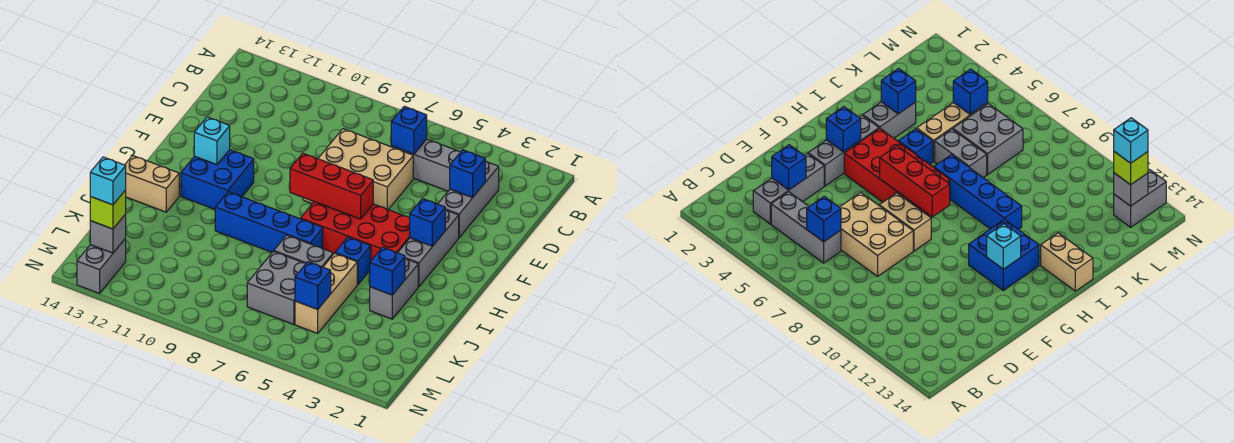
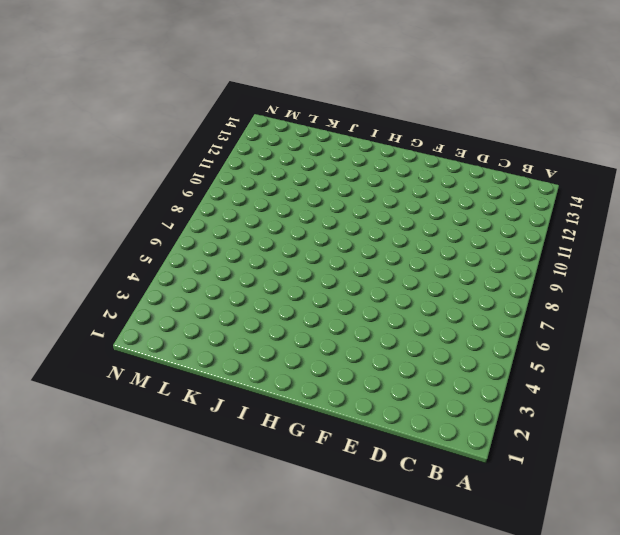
none -> grey brick C3:E3 level 1
none -> grey brick C4:C6 level 1
none -> tan brick D6:E8 level 1

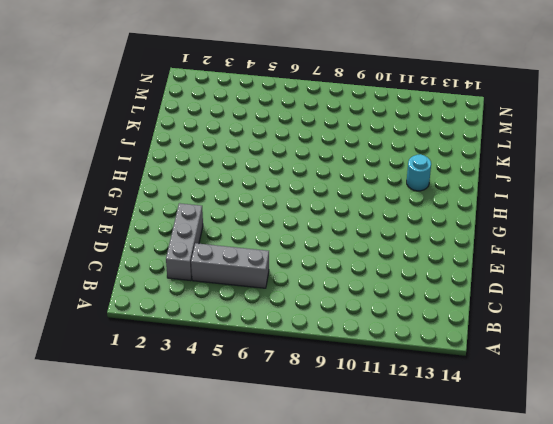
cyan round brick I12 level 1 -> none
none -> tan brick D6:E8 level 1
none -> grey brick F3:H3 level 1
none -> tan brick F7:F8 level 1

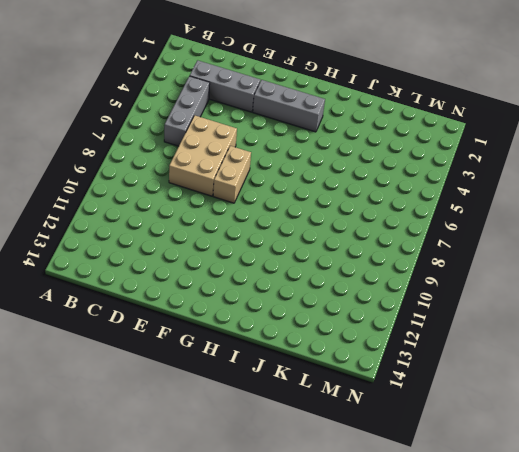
none -> red brick G4:H7 level 1
none -> blue brick G11:H12 level 1
none -> grey brick I3:J3 level 1

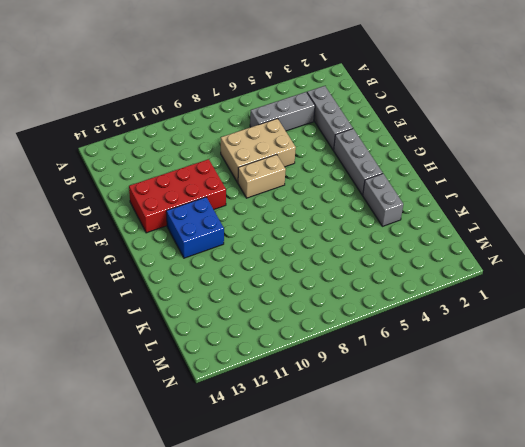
red brick E10:F13 level 1 -> red brick G4:H7 level 1
none -> blue brick I5 level 1
none -> blue brick I7:I10 level 1
none -> tan brick I13:I14 level 1

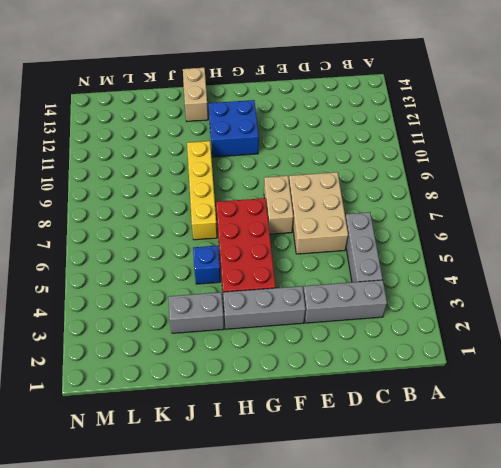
yellow brick I7:I10 level 1 -> blue brick I7:I10 level 1
none -> tan brick J5:L5 level 1
none -> grey brick J6:J7 level 1
none -> grey brick K6:L7 level 1

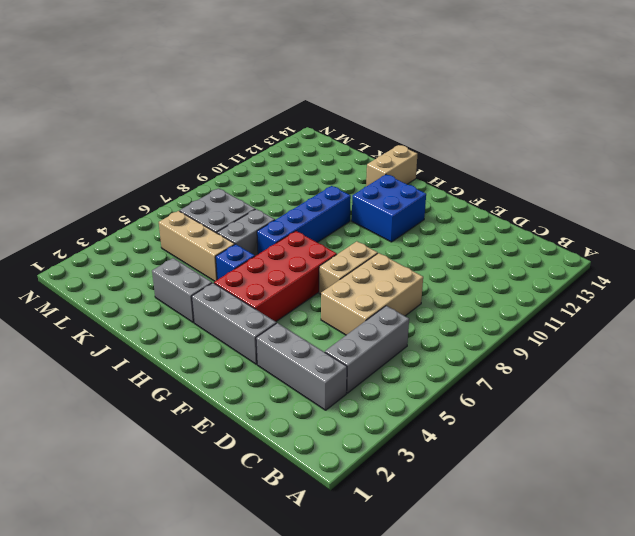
none -> grey brick M13:N13 level 1
none -> blue brick C6 level 2
none -> blue brick D3 level 2

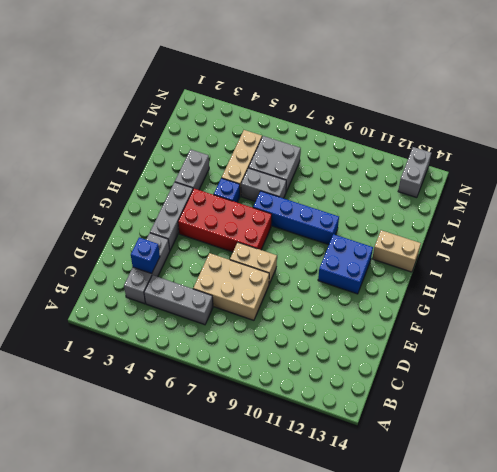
none -> blue brick C6 level 2
none -> blue brick G3 level 2
none -> red brick G6:G8 level 2

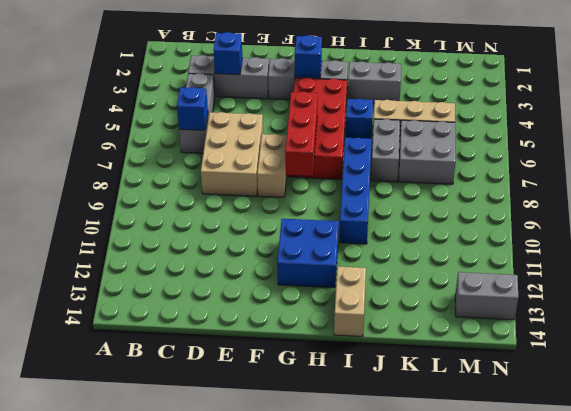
none -> cyan brick G12 level 2
none -> blue brick J3 level 2
none -> blue brick L5 level 2

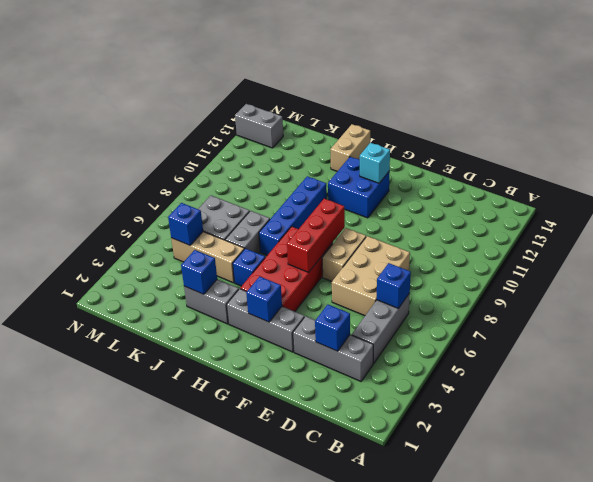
none -> grey brick M13 level 2
none -> lime brick M13 level 3
none -> cyan brick M13 level 4

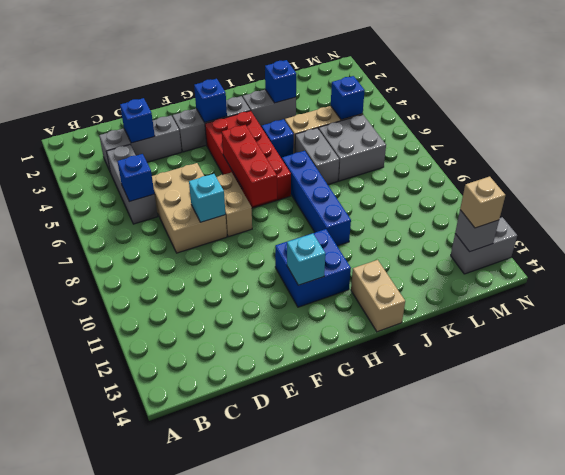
cyan brick E8 level 2 -> cyan brick M13 level 4
tan brick M13 level 3 -> lime brick M13 level 3

